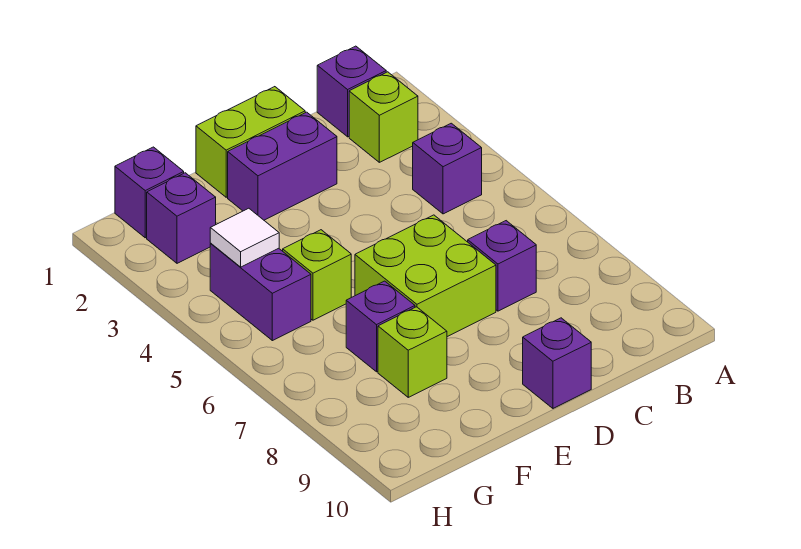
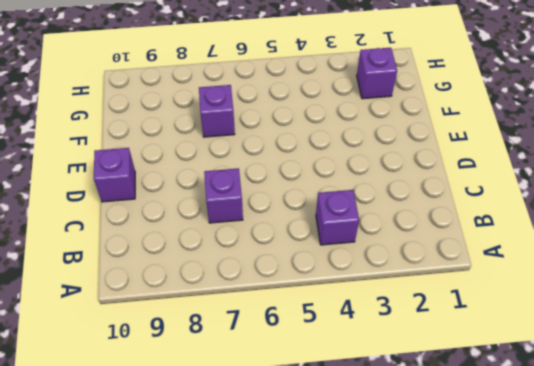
none -> purple brick B1 level 1
none -> lime brick B2 level 1
none -> lime brick D1:E1 level 1

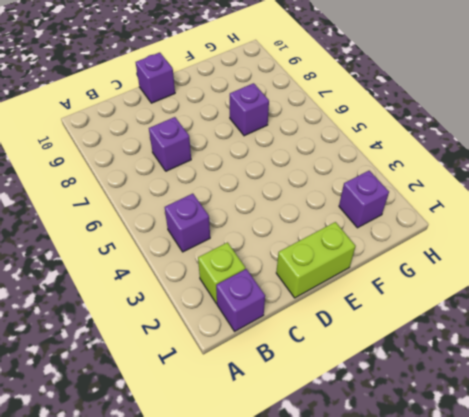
none -> purple brick D2:E2 level 1
none -> lime brick D6:E7 level 1
none -> lime brick F5 level 1

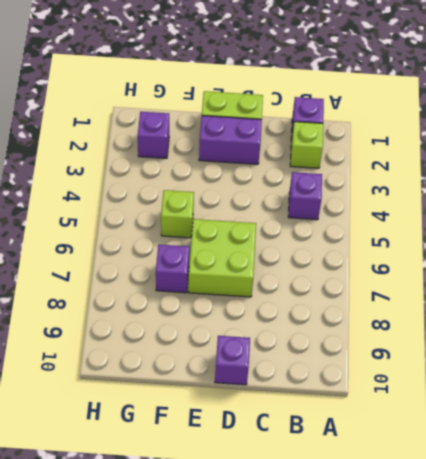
none -> purple brick C7 level 1
none -> lime brick F8 level 1
none -> purple brick G1 level 1

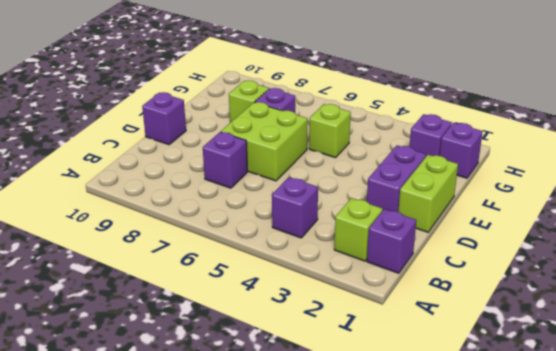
none -> purple brick G4:G5 level 1
none -> white tile G4 level 2

